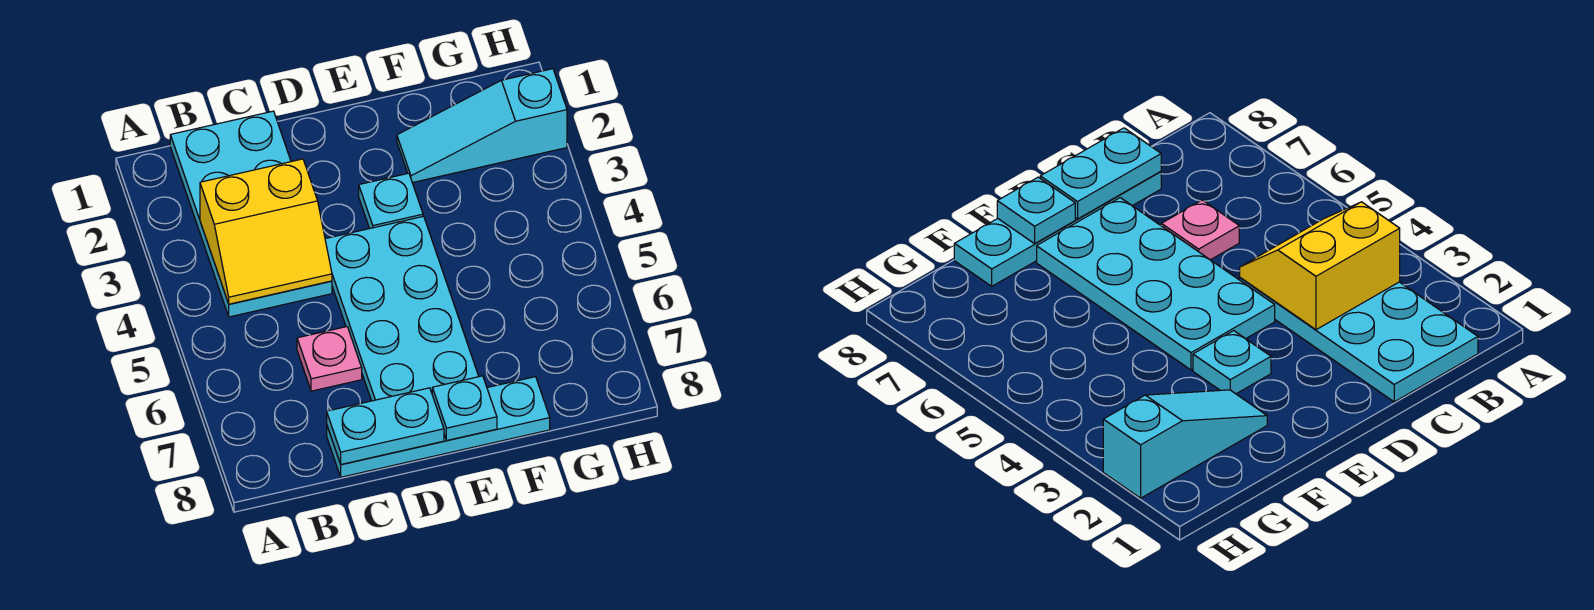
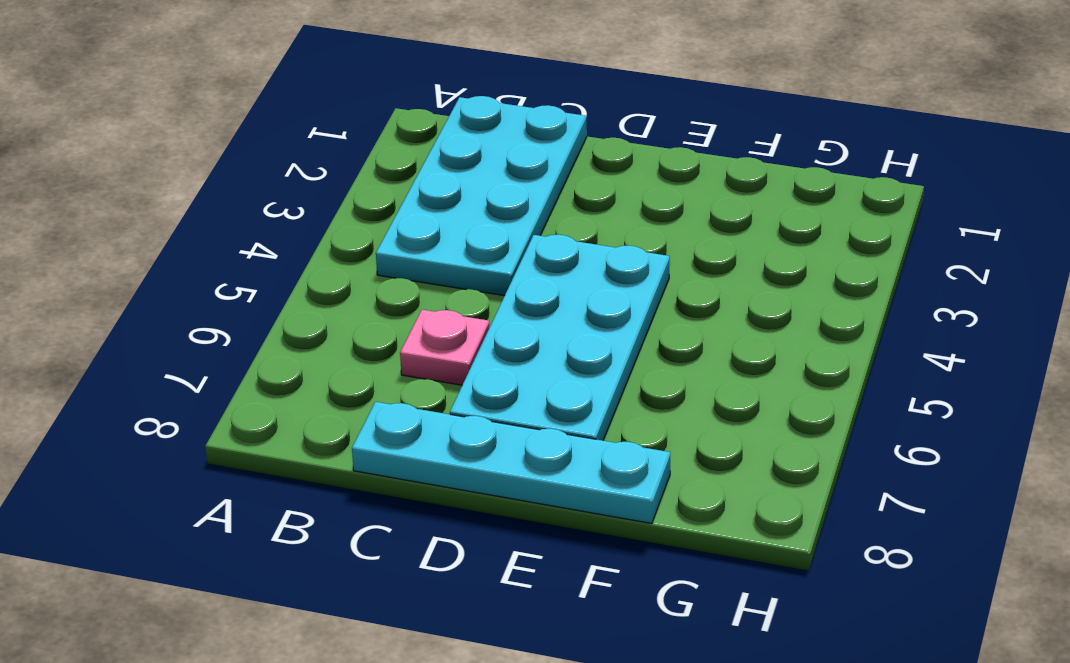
none -> cyan plate E3 level 1
none -> cyan slope F2:H2 level 1 top H

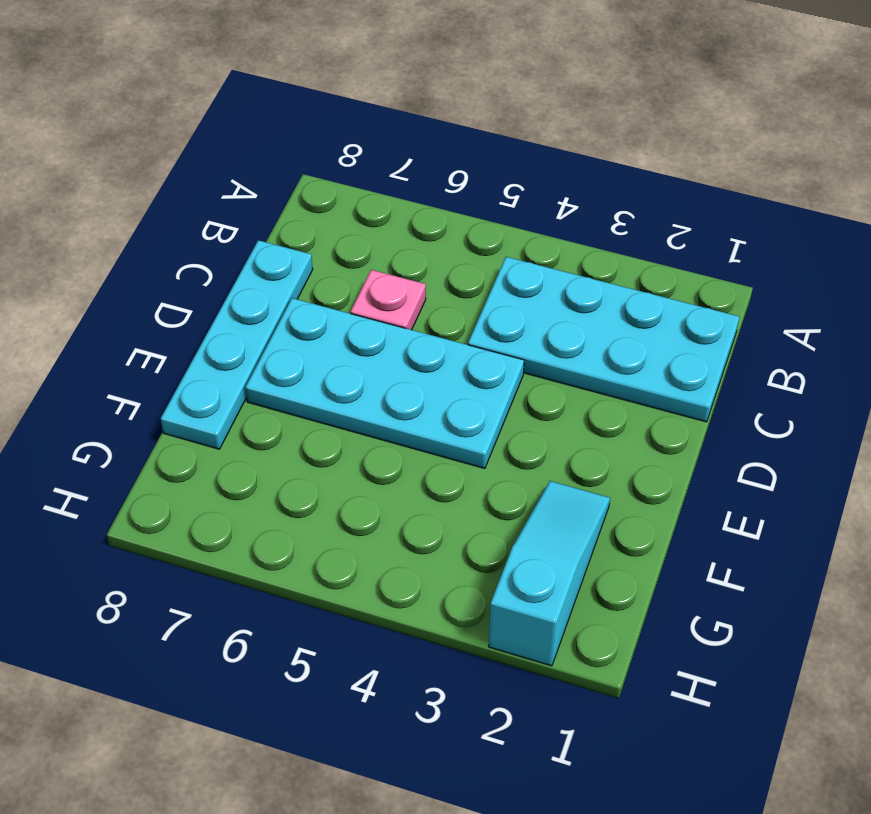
none -> cyan plate E3 level 1
none -> yellow slope B3:C4 level 2 top 3

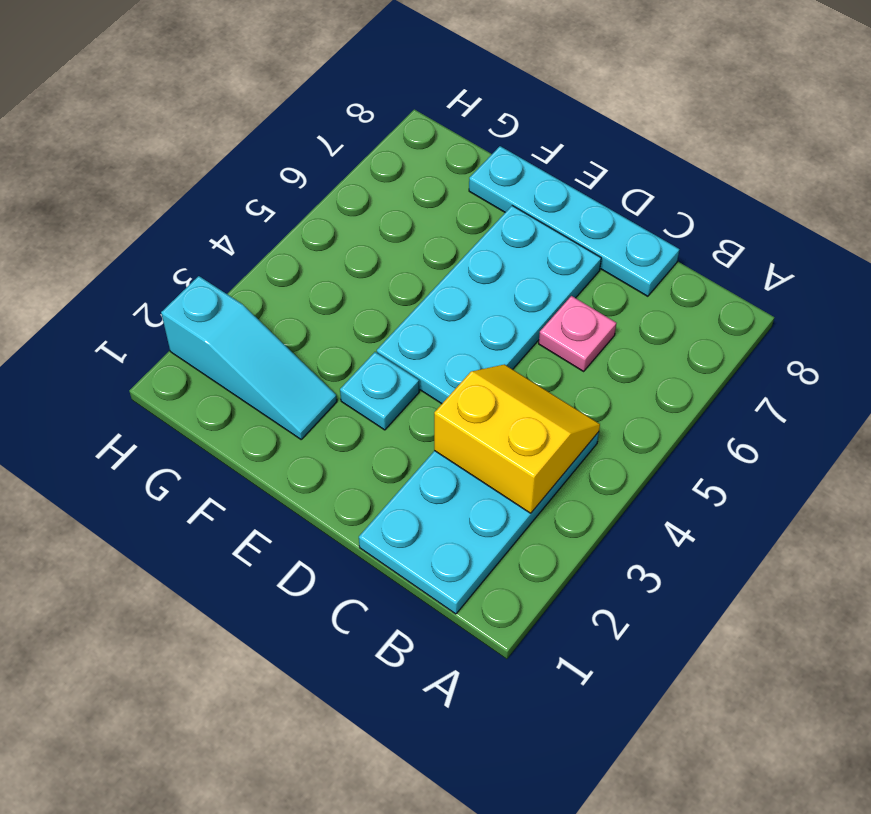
none -> cyan plate C8:D8 level 2
none -> cyan plate E8 level 2

